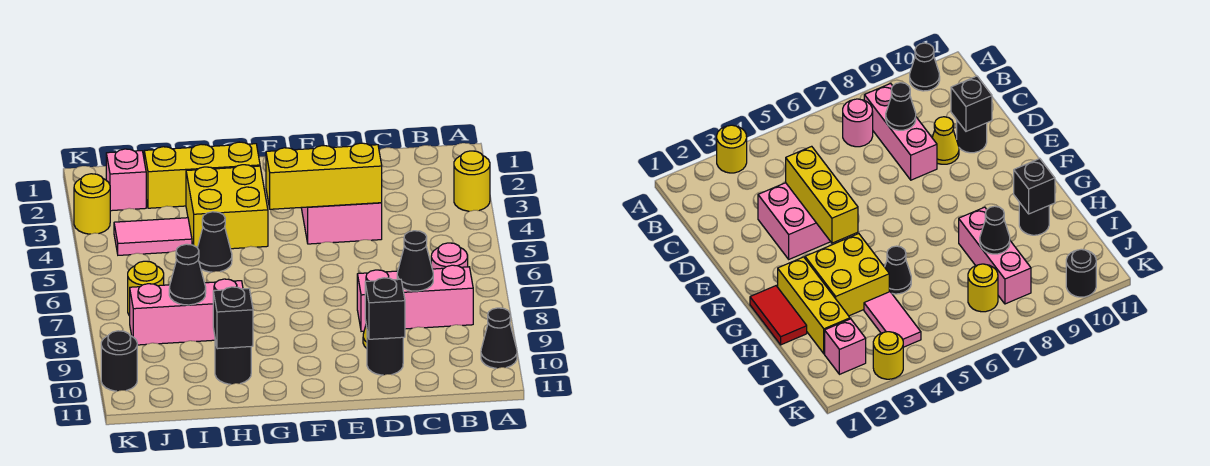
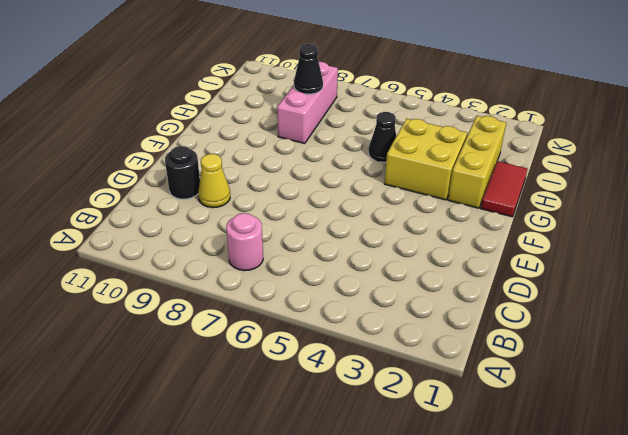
none -> yellow round brick A3 level 1
none -> black cone A10 level 1
none -> pink brick B8:D8 level 1

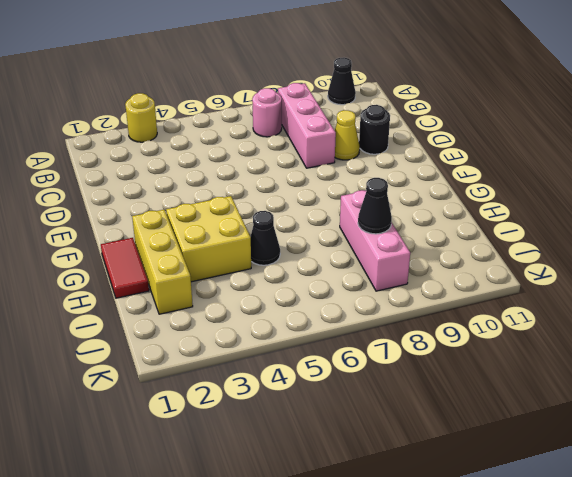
none -> pink brick D3:E4 level 1
none -> black round brick H10 level 1
none -> pink tile I4:J4 level 1

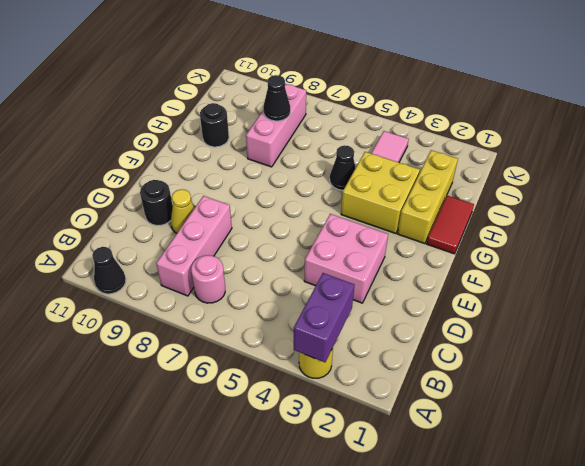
purple brick A3:B3 level 2 -> none
none -> pink brick J2 level 1
none -> yellow round brick J7 level 1
none -> yellow round brick K3 level 1

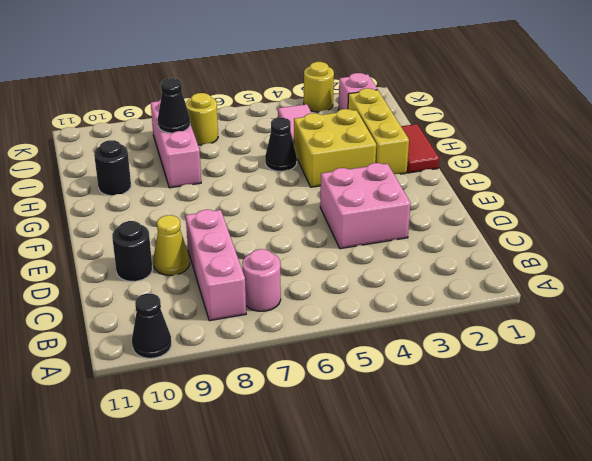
none -> yellow round brick A3 level 1
none -> black round brick K10 level 1
none -> black cone C8 level 2

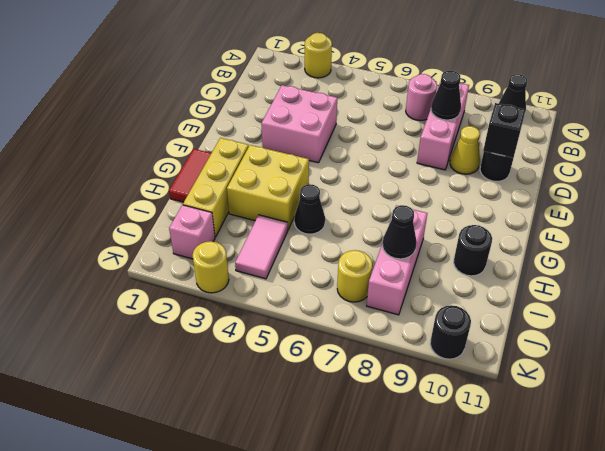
none -> yellow brick D4:F4 level 2
none -> black brick H10 level 2

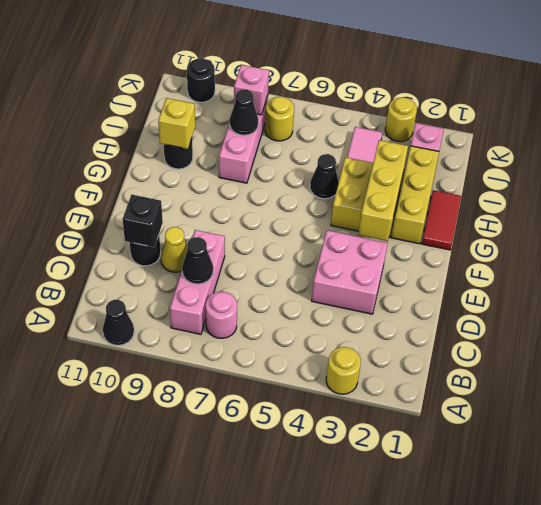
yellow brick F3:H3 level 2 -> yellow brick D4:F4 level 2
yellow brick H10 level 2 -> black brick H10 level 2
pink brick J8 level 2 -> none

